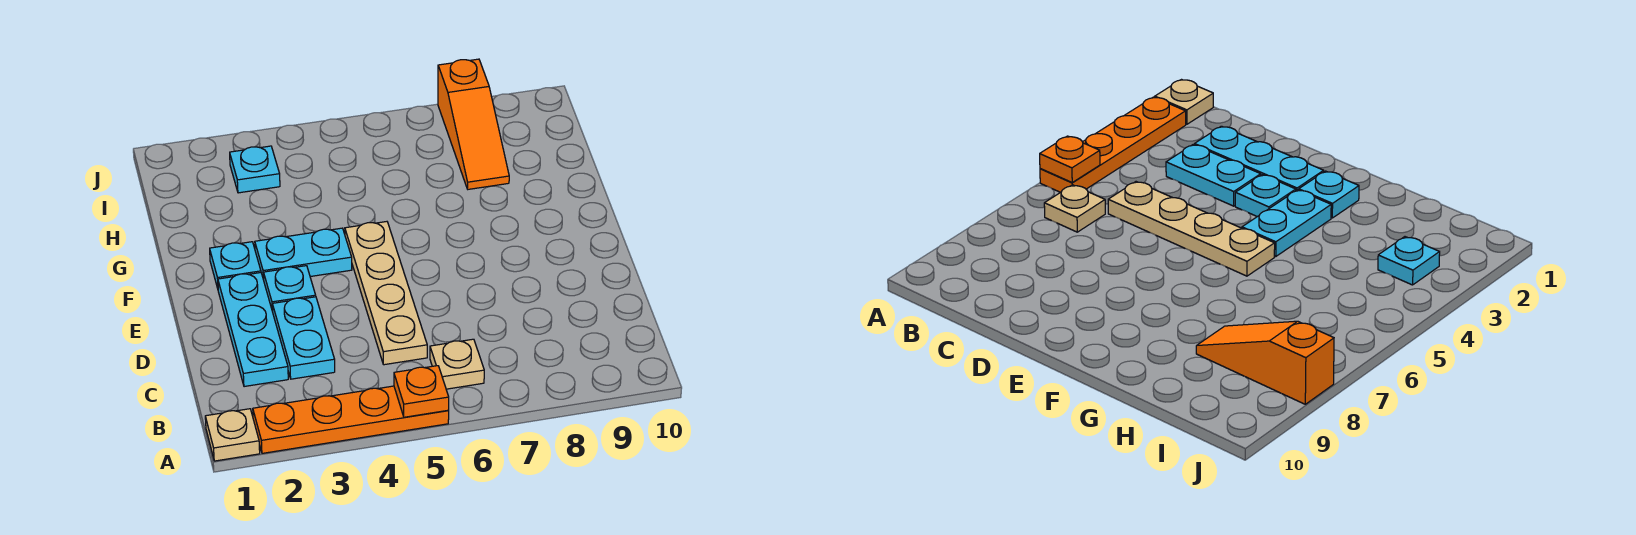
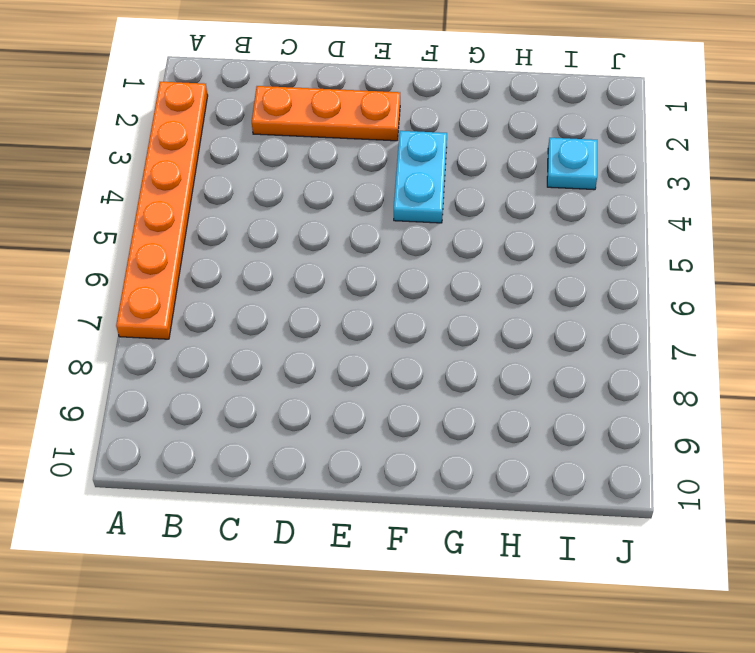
orange plate A2:A7 level 1 -> orange plate A2:A5 level 1
orange plate C2:E2 level 1 -> cyan plate C2:E2 level 1
none -> tan plate A1 level 1
none -> tan plate B6 level 1
none -> cyan plate C3:D3 level 1

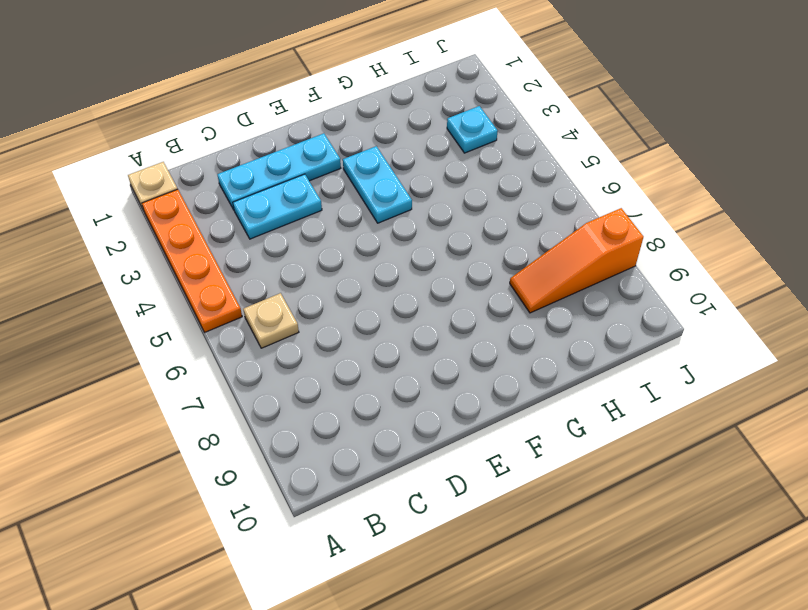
none -> tan plate C5:F5 level 1
none -> cyan plate E3 level 1
none -> cyan plate F2 level 1

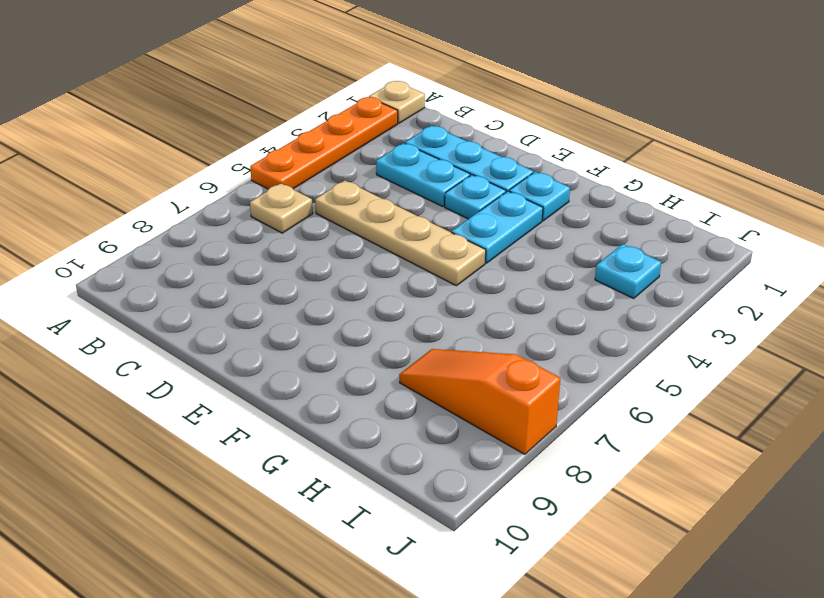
none -> orange plate A5 level 2

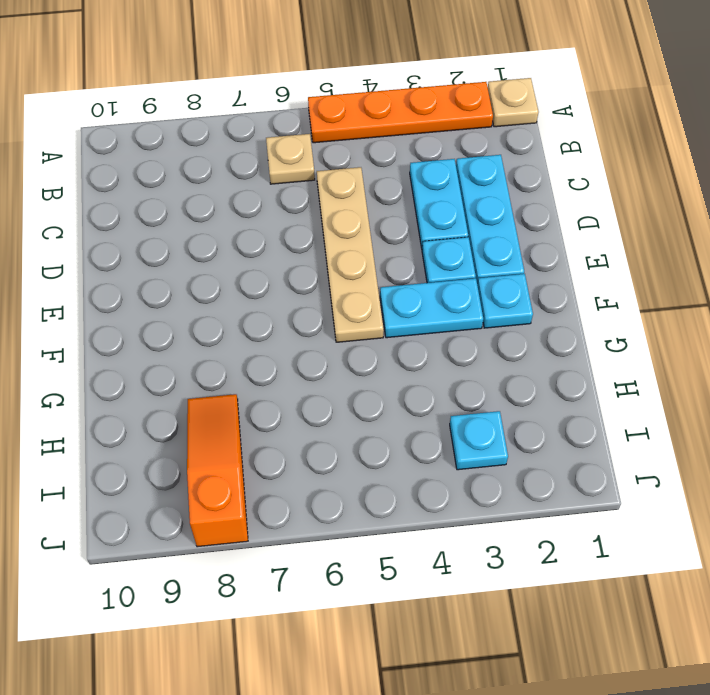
none -> orange plate A5 level 2

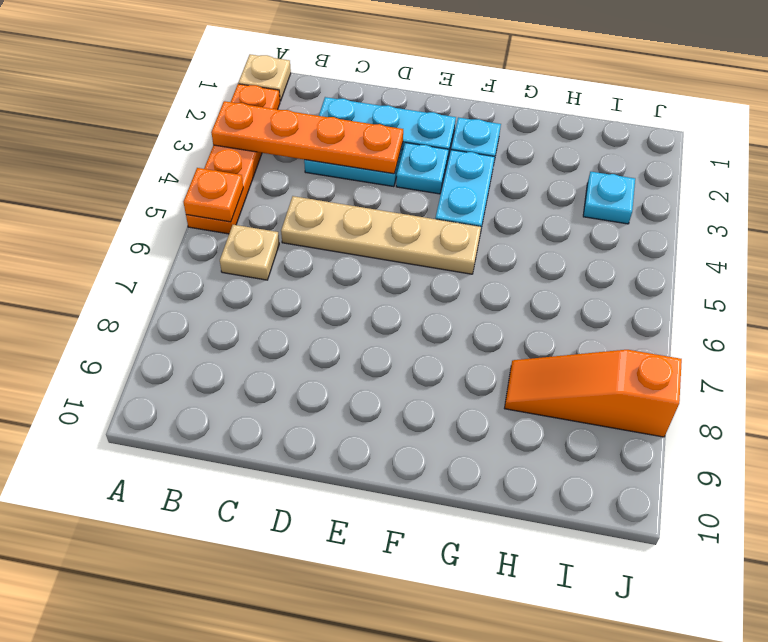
orange plate A3:D3 level 2 -> none

